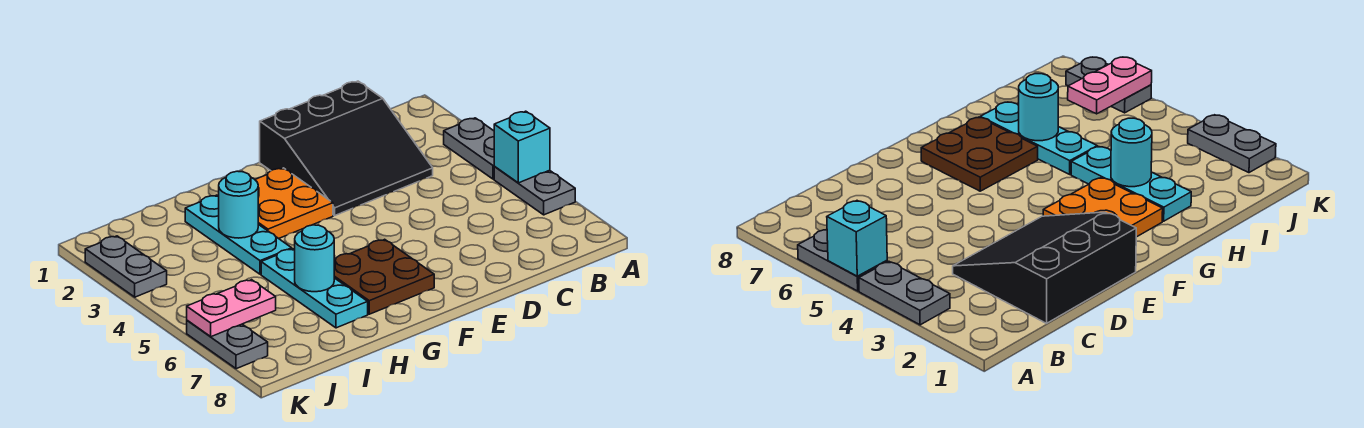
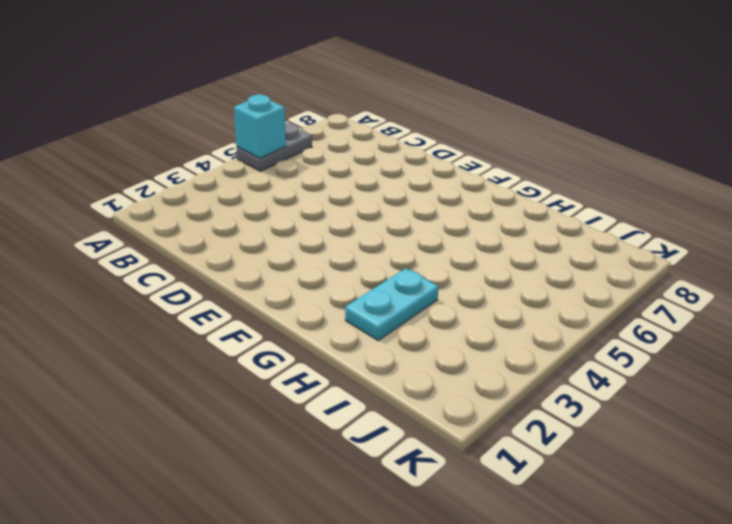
cyan plate H2:H3 level 1 -> cyan plate H2:H4 level 1
none -> grey plate A3:A4 level 1
none -> black slope C1:E3 level 1 top 1
none -> orange plate F2:G3 level 1

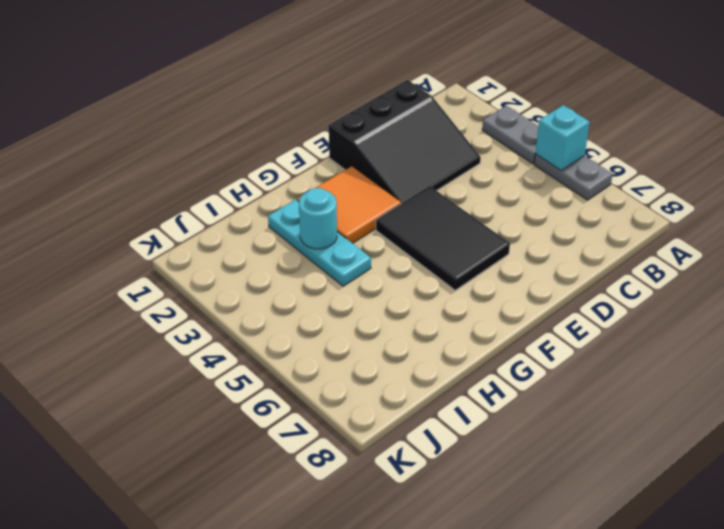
black tile E4:F6 level 1 -> brown plate F6:G7 level 1
orange tile F2:G3 level 1 -> orange plate F2:G3 level 1
none -> cyan plate H5:H7 level 1
none -> grey plate K2:K3 level 1
none -> grey plate K6:K7 level 1

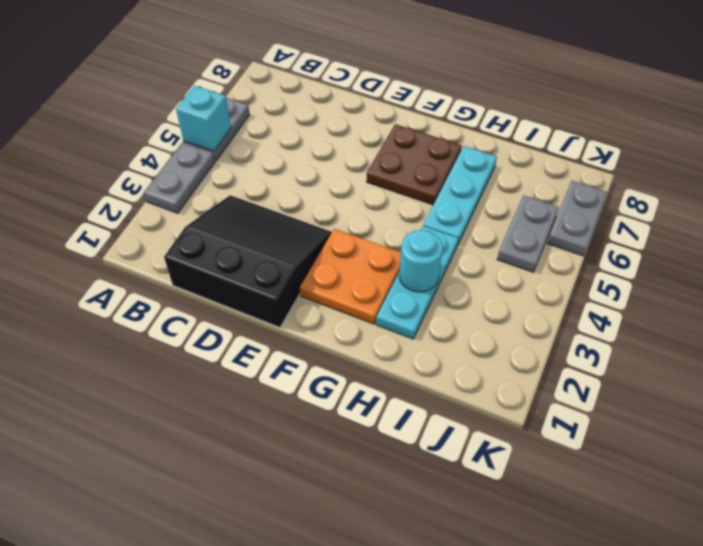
grey plate J5:J6 level 1 -> grey plate K2:K3 level 1
none -> cyan round brick H6 level 2
none -> pink plate J6:K6 level 2

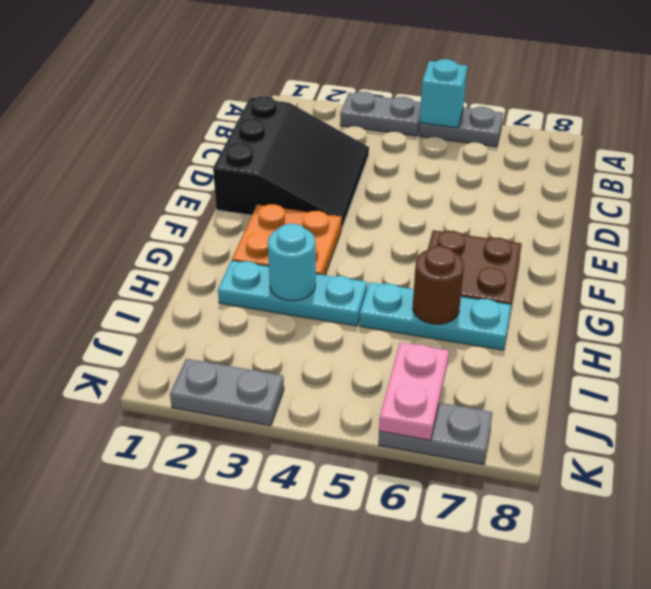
brown round brick H6 level 2 -> cyan round brick H6 level 2

